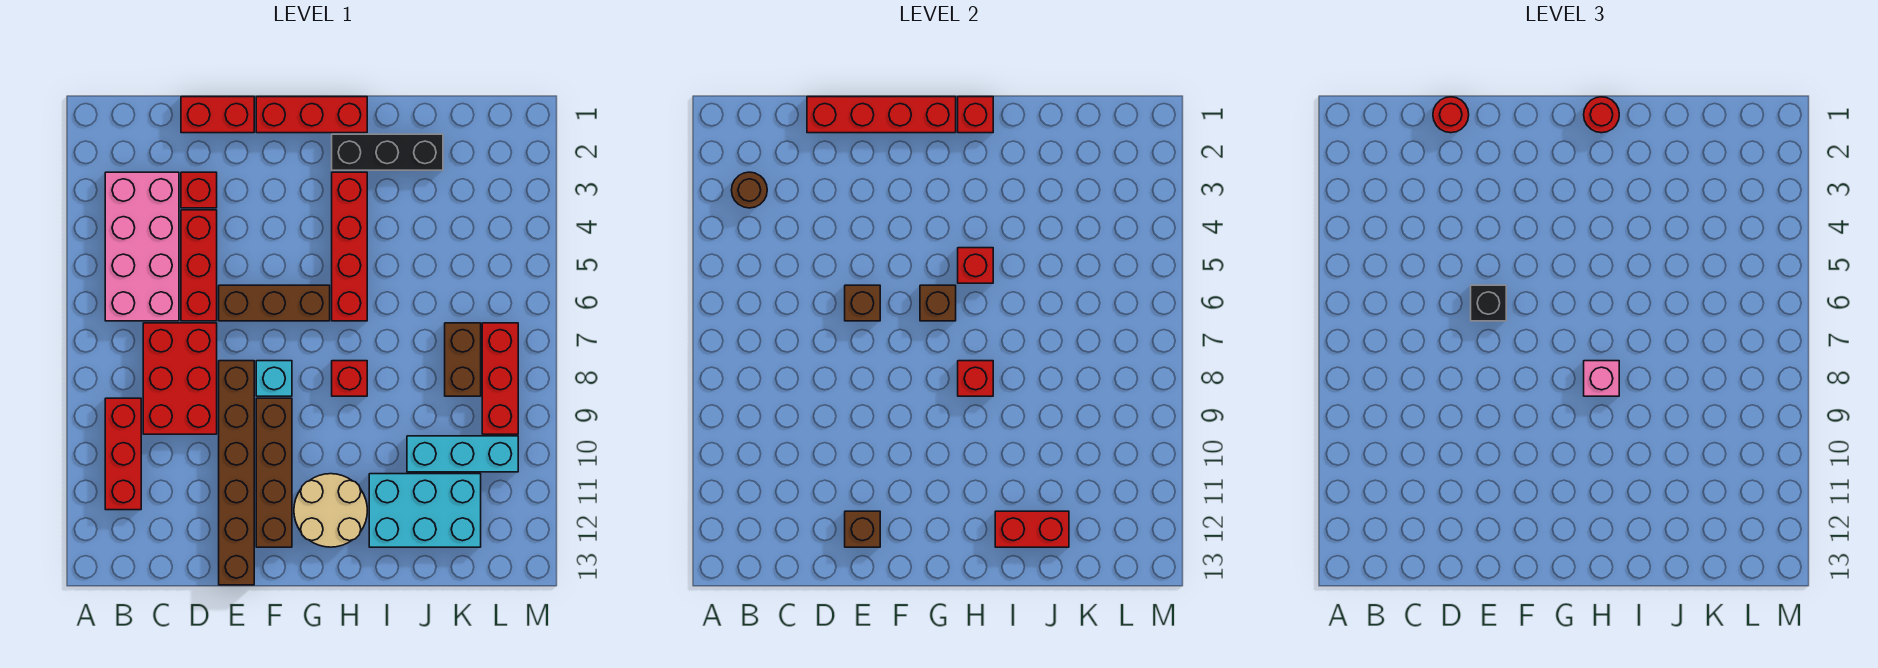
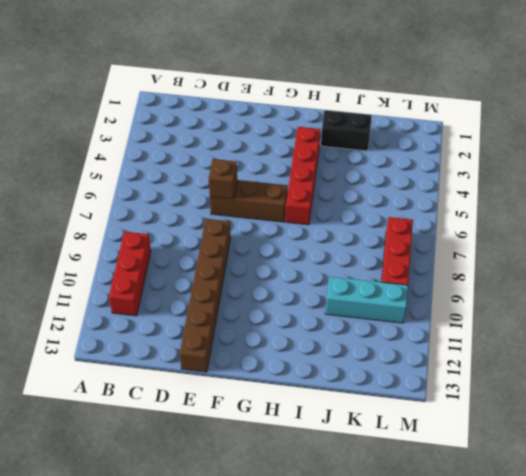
black brick I2:J2 level 1 -> black brick H2:J2 level 1
none -> pink brick B3:C6 level 1
none -> red brick C7:D9 level 1
none -> red brick D1:E1 level 1
none -> red brick D3 level 1

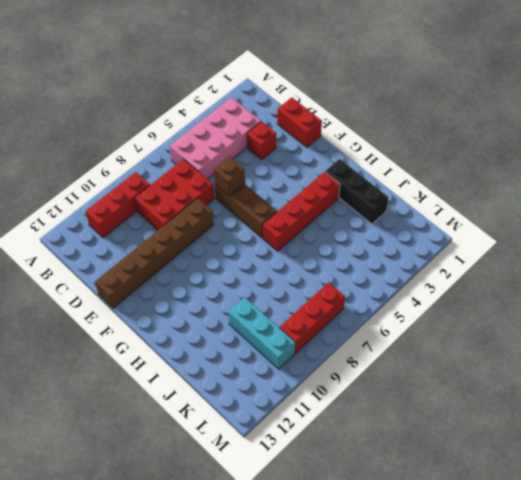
none -> red brick D4:D6 level 1
none -> red brick F1:H1 level 1
none -> cyan brick F8 level 1
none -> brown brick F9:F12 level 1

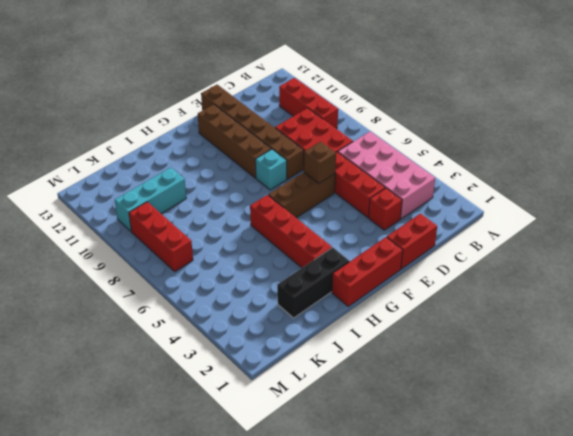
none -> tan round brick G11:H12 level 1
none -> red brick H8 level 1
none -> cyan brick I11:K12 level 1
none -> brown brick K7:K8 level 1

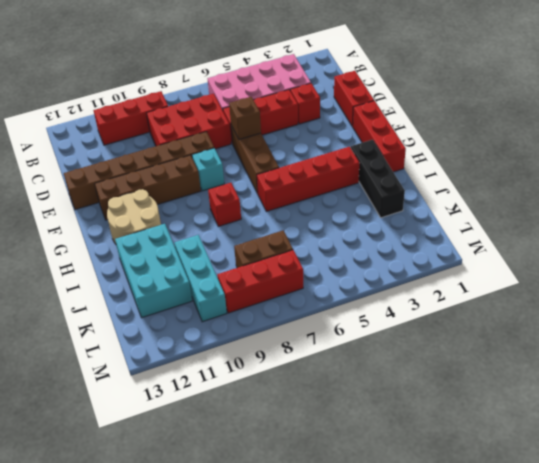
none -> brown round brick B3 level 2
none -> red brick D1:G1 level 2
none -> brown brick E12 level 2
none -> brown brick G6 level 2

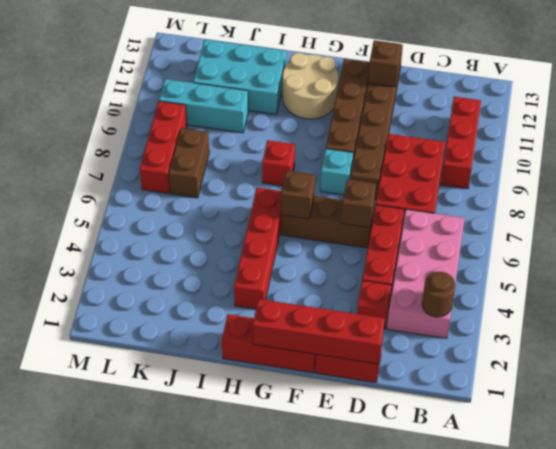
none -> black brick H2:J2 level 1
none -> red brick H1 level 2
none -> red brick H5 level 2
none -> red brick H8 level 2

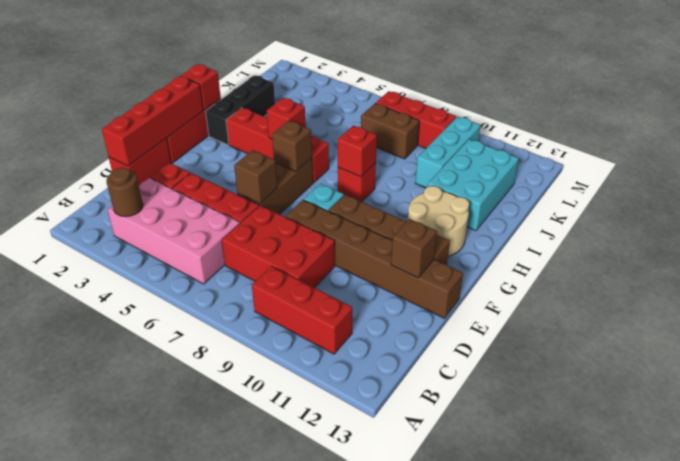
none -> red brick I12:J12 level 2
none -> red round brick D1 level 3
none -> black brick E6 level 3
none -> red round brick H1 level 3

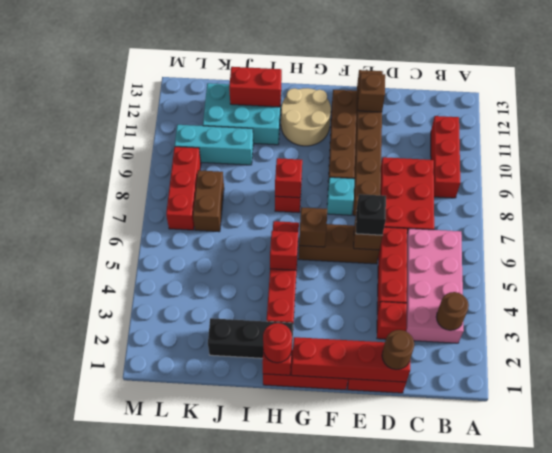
brown round brick D1 level 3 -> red round brick D1 level 3
none -> pink brick H8 level 3

